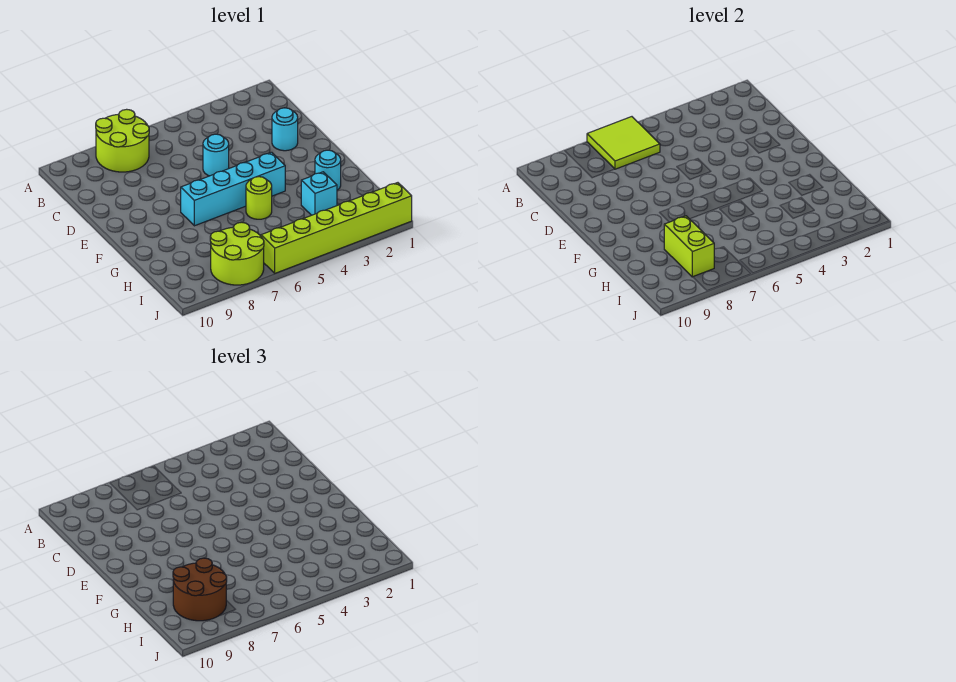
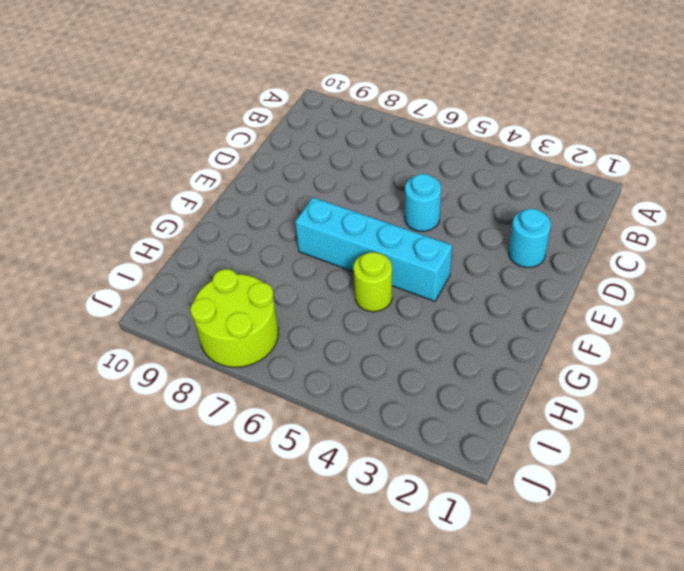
none -> lime round brick A7:B8 level 1
none -> cyan round brick G2 level 1
none -> cyan brick H3 level 1

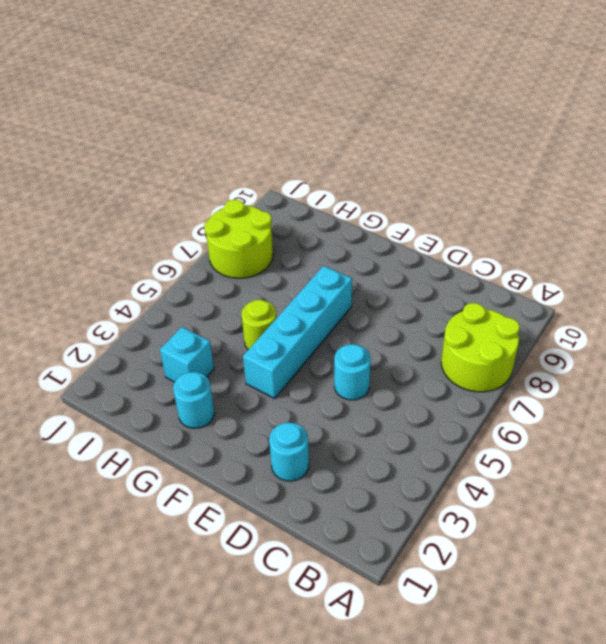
none -> lime brick J1:J6 level 1
none -> lime tile A6:B7 level 2
none -> lime brick H8:I8 level 2

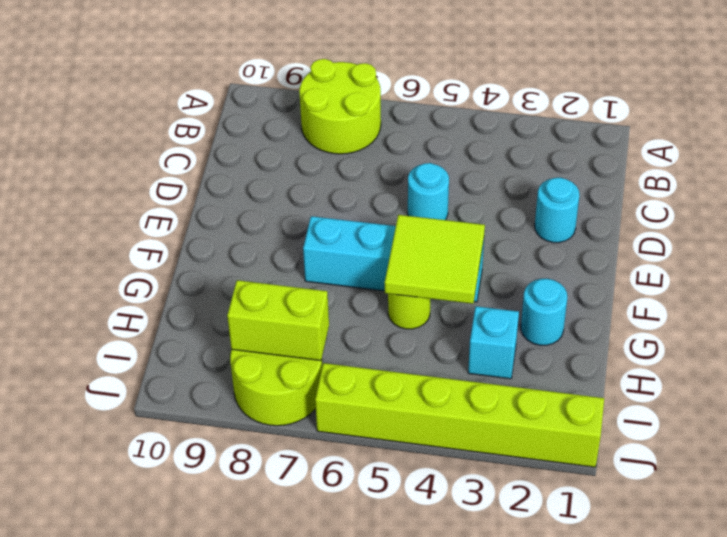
lime tile F4:G5 level 2 -> lime tile A6:B7 level 2
lime brick I7:I8 level 2 -> lime brick H8:I8 level 2
none -> brown round brick H8:I9 level 3

